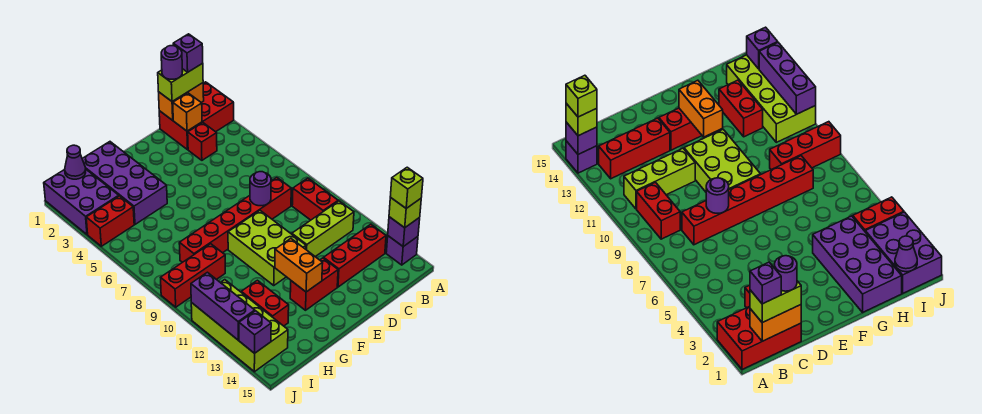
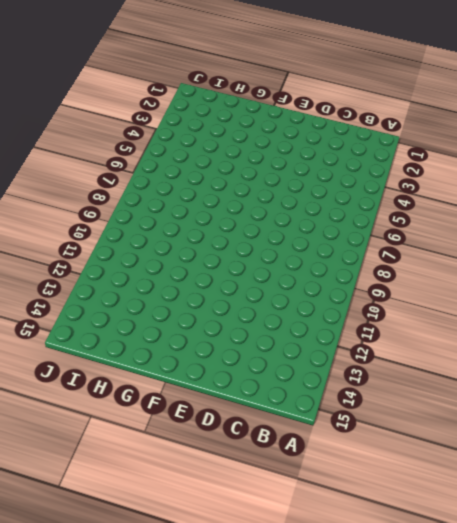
none -> red brick A1:C2 level 1
none -> purple brick A14 level 1
none -> red brick B9:B10 level 1

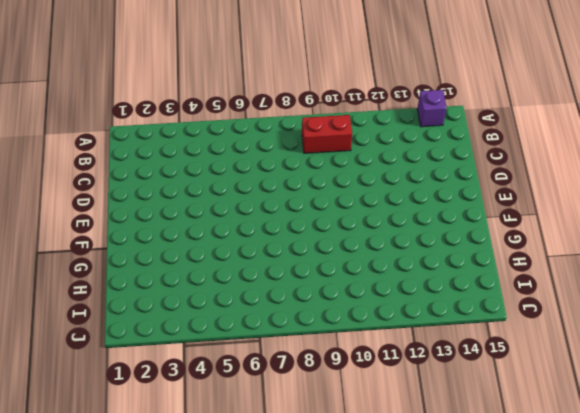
none -> red brick A1:C2 level 1
none -> lime brick B11:D11 level 1
none -> red brick B13:D13 level 1

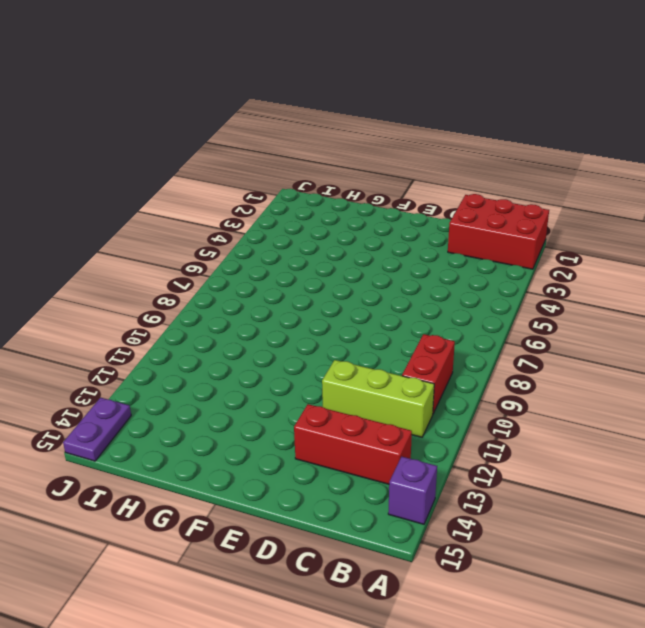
purple plate J14:J15 level 1 -> lime brick I11:J14 level 1
none -> red brick C3 level 1
none -> red brick C8:H8 level 1
none -> lime brick E9:F11 level 1

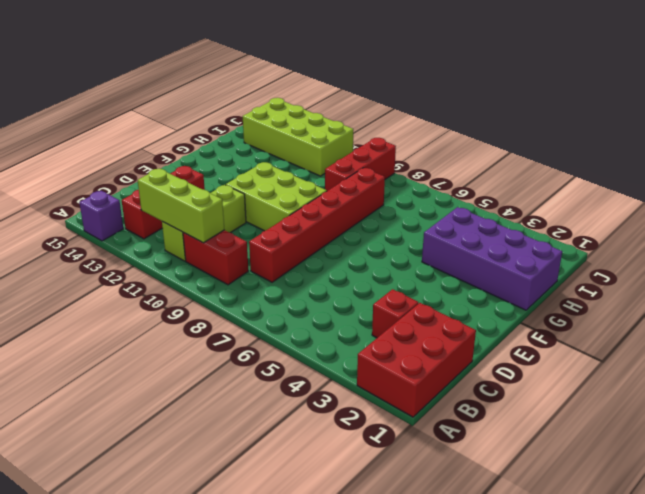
lime brick B10:B12 level 2 -> none
none -> red brick E13:F13 level 1
none -> red brick H12:H13 level 1
none -> purple brick I1:J3 level 1

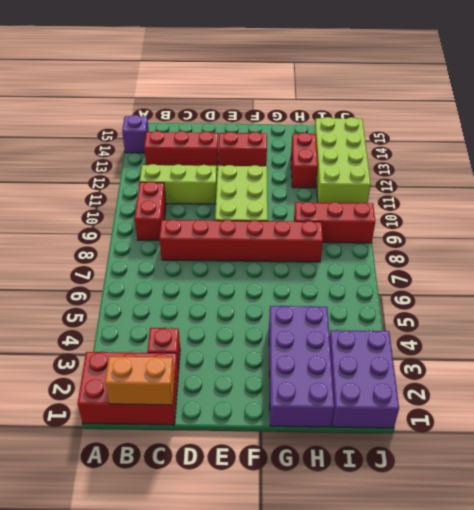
none -> red brick I4:J4 level 1
none -> purple brick A14 level 2
none -> orange brick C2 level 2

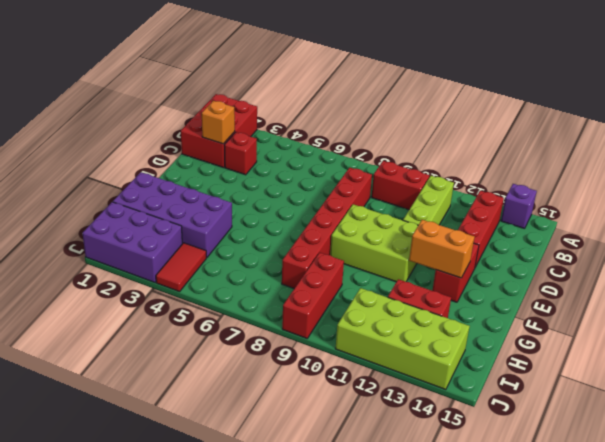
red tile I4:J4 level 1 -> red brick I4:J4 level 1
none -> purple brick A14 level 2
none -> orange brick B1:C1 level 2
none -> purple round brick D8 level 2

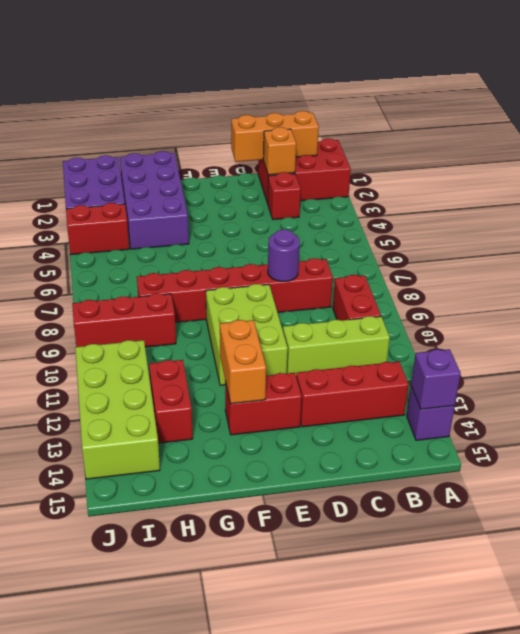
orange brick B1:D1 level 2 -> orange brick B1:C1 level 2
none -> purple cone I1 level 2
none -> purple brick J11:J13 level 2
none -> purple brick J14 level 2

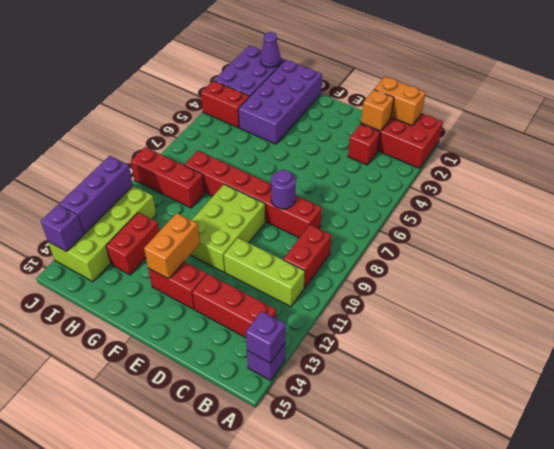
none -> lime brick A14 level 3
none -> lime brick B1:C1 level 3
none -> lime brick A14 level 4

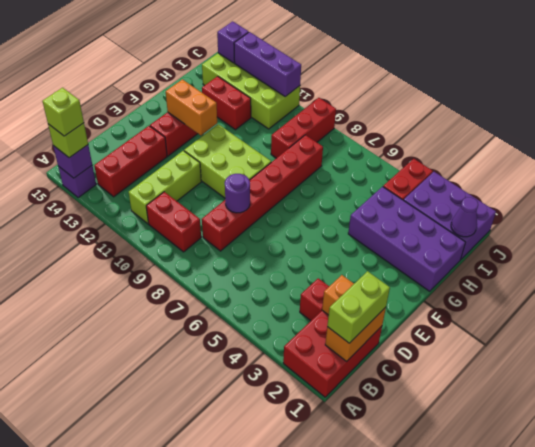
none -> purple brick B1 level 4
none -> purple round brick C1 level 4

